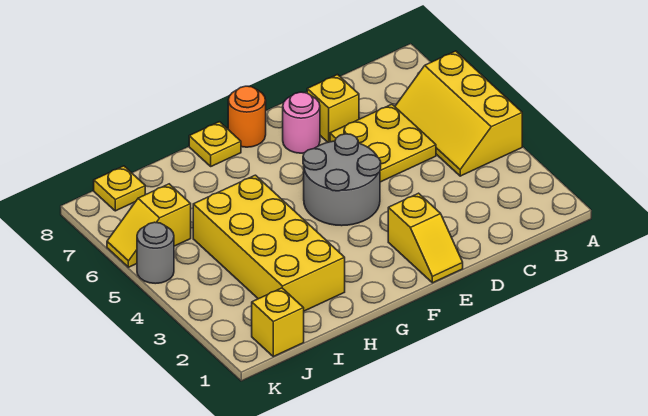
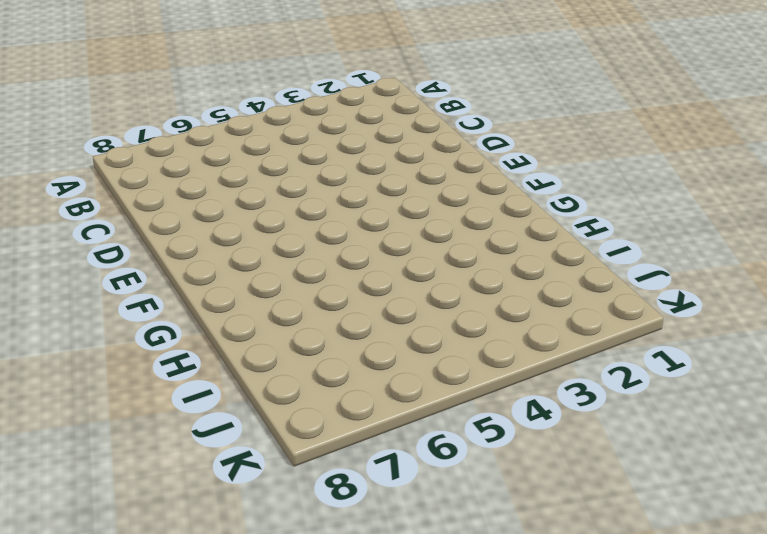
none -> yellow slope A4:B6 level 1 top A
none -> yellow plate C5:D6 level 1
none -> yellow brick D7 level 1

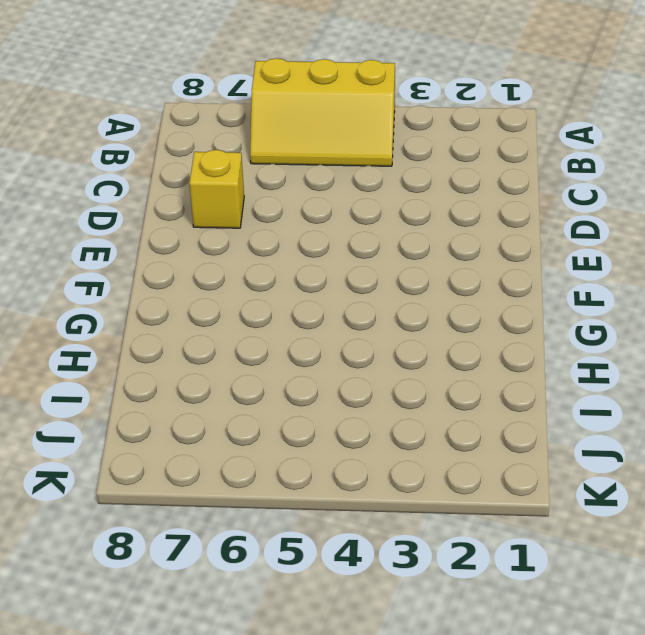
none -> yellow plate C5:D6 level 1
none -> yellow slope E1:E2 level 1 top 2
none -> grey round brick E4:F5 level 1

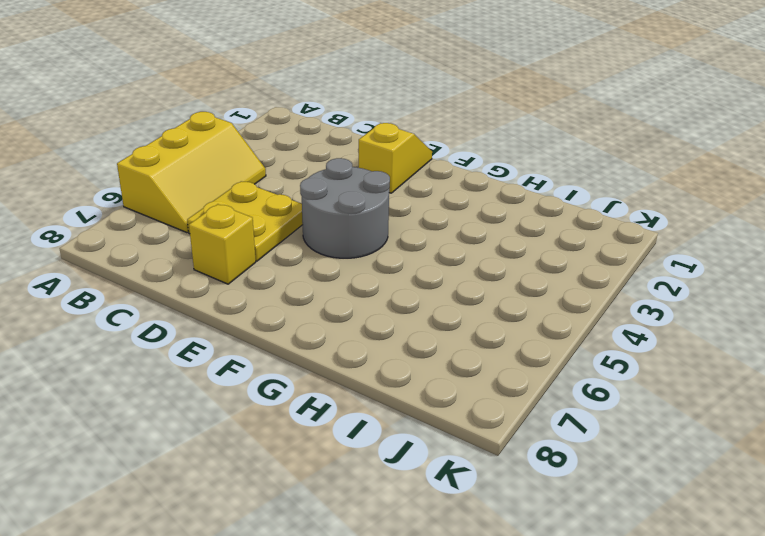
none -> pink round brick E7 level 1
none -> orange round brick F8 level 1
none -> yellow plate G8 level 1

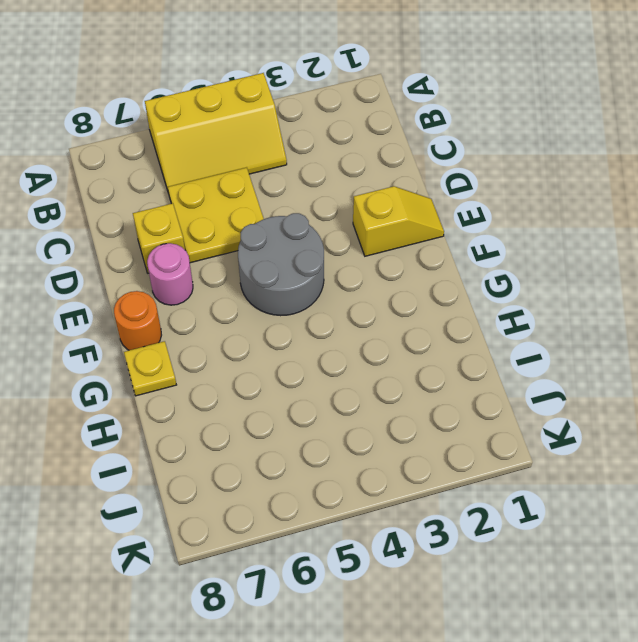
none -> yellow brick H2:I5 level 1
none -> yellow brick J1 level 1
none -> yellow slope J6:K6 level 1 top J

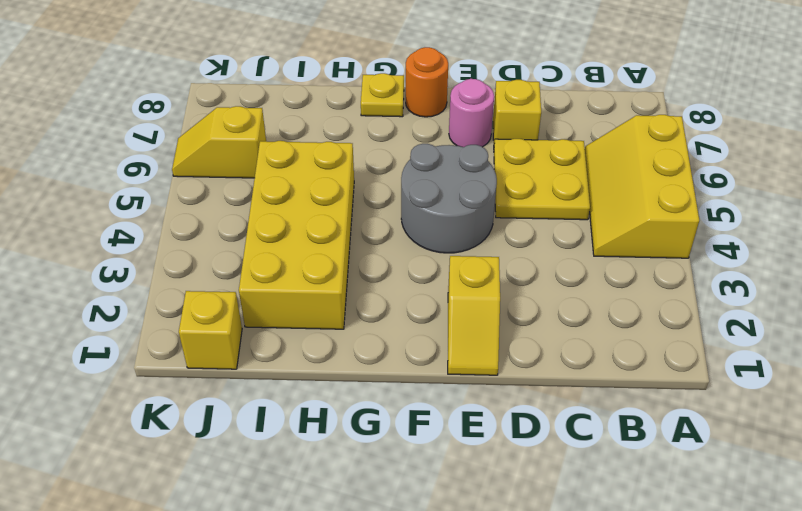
none -> yellow plate J8 level 1
none -> grey round brick K5 level 1

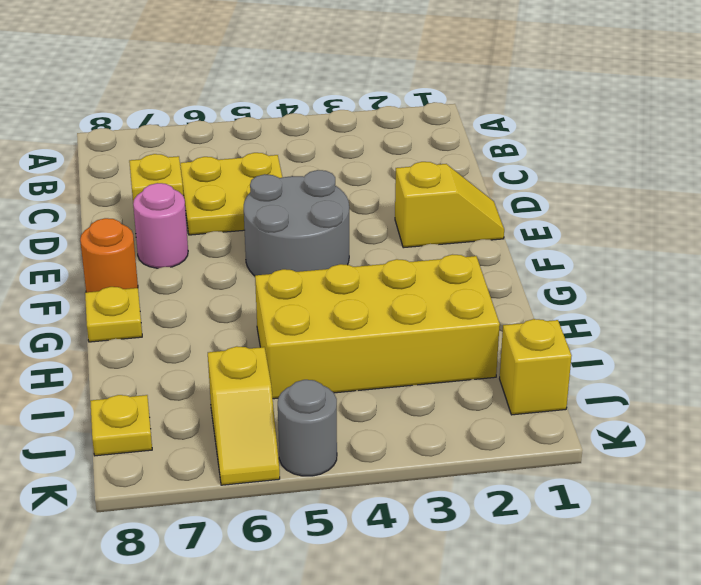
none -> yellow slope A4:B6 level 1 top A

